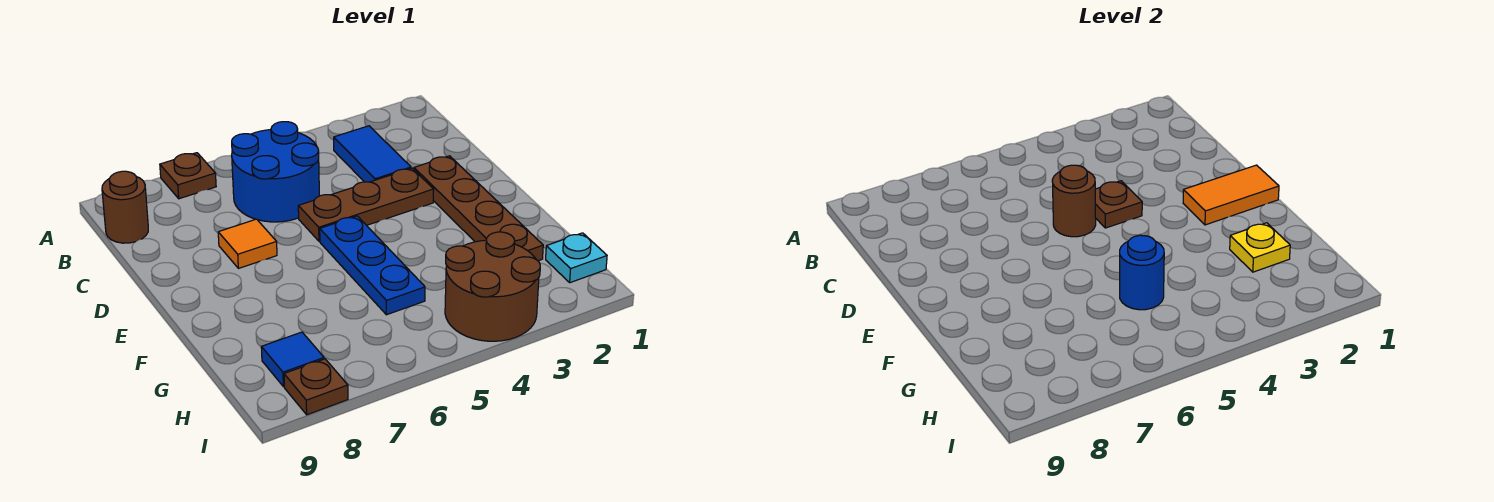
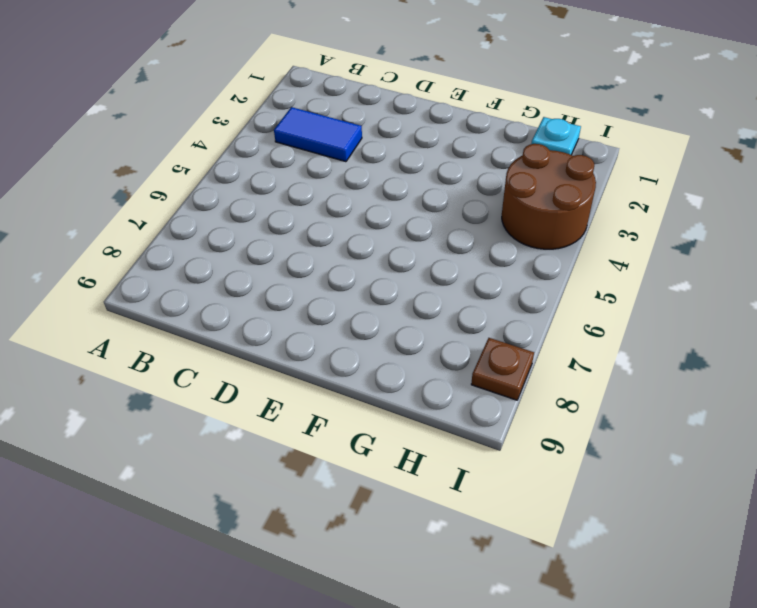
none -> brown plate A7 level 1
none -> blue round brick B5:C6 level 1
none -> brown round brick B9 level 1

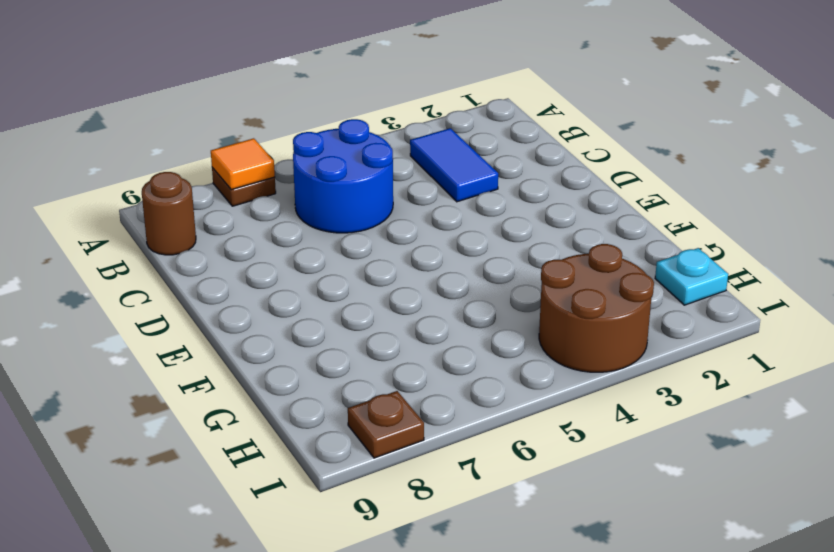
orange tile A7 level 2 -> orange tile D7 level 1
none -> brown plate D2:G2 level 1
none -> brown plate D3:D5 level 1
none -> blue plate E5:G5 level 1

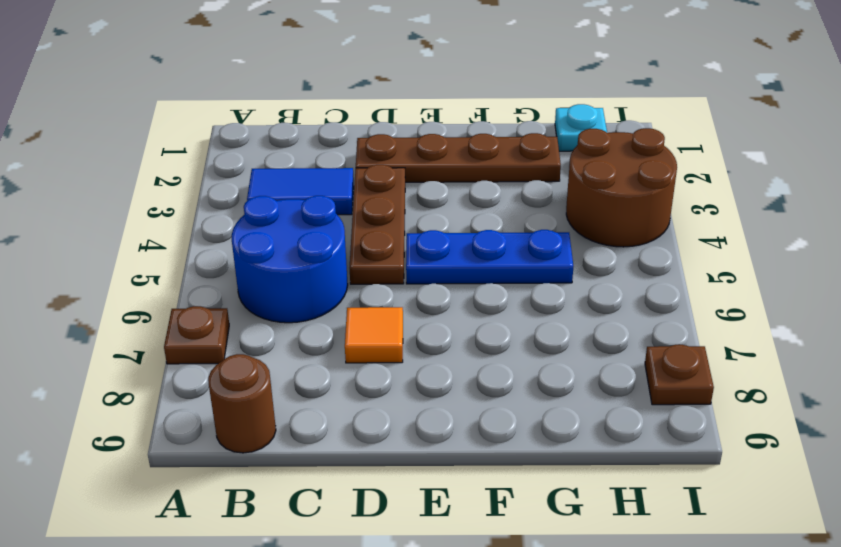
none -> blue tile H8 level 1
none -> brown plate D4 level 2
none -> brown round brick D5 level 2

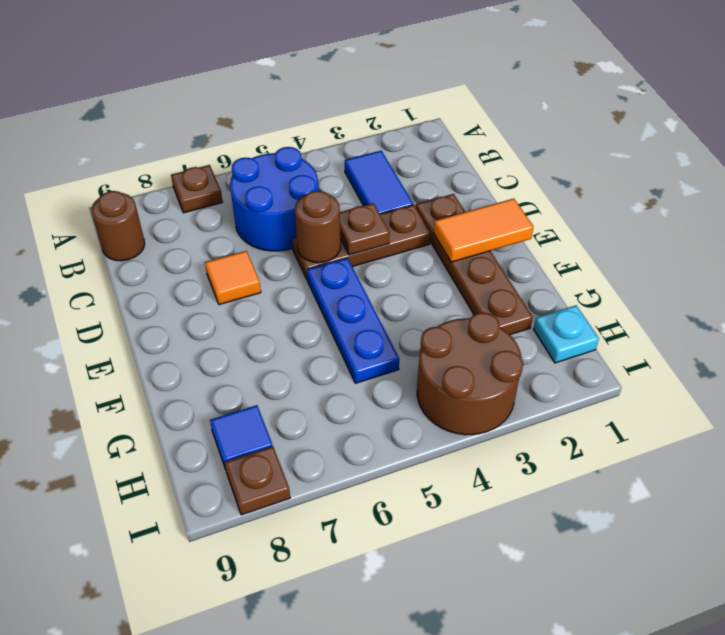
none -> yellow plate G2 level 2
none -> blue round brick G5 level 2

